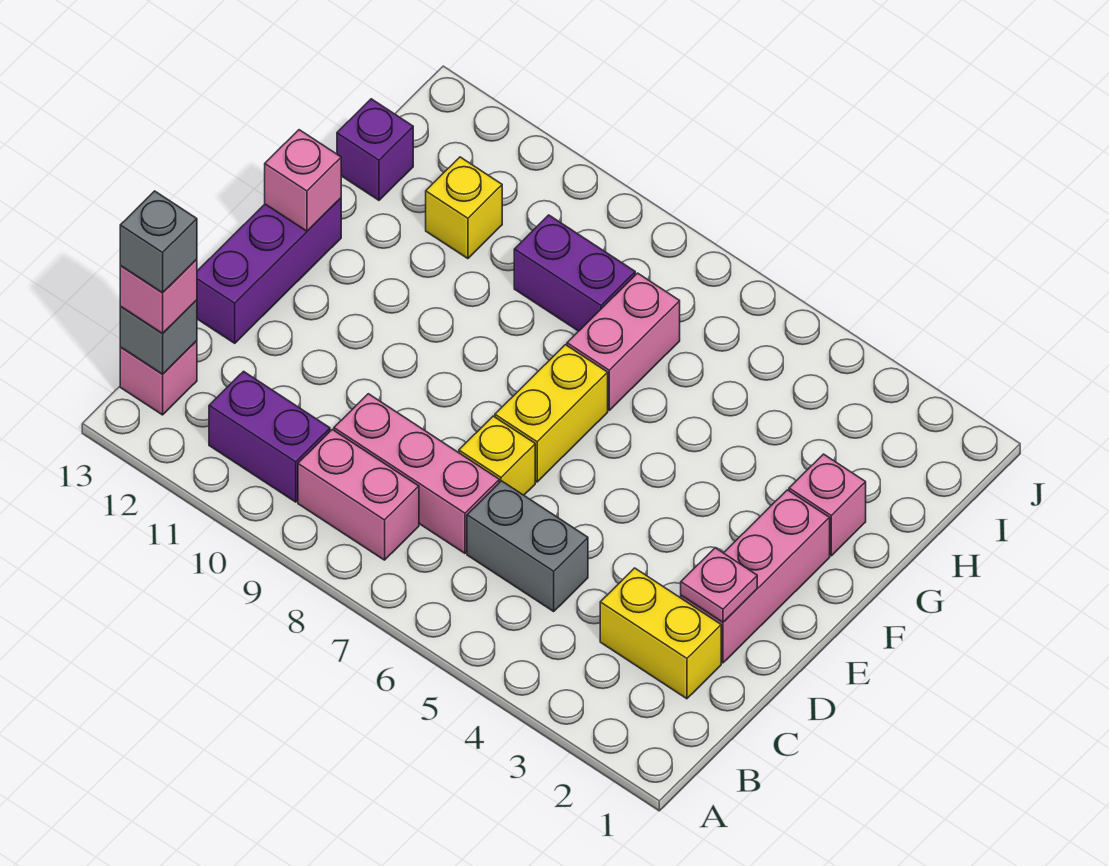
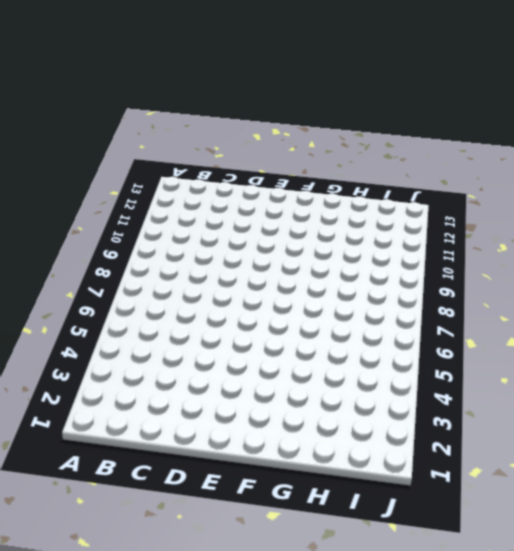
none -> pink brick B8:B9 level 1
none -> purple brick B10:B11 level 1
none -> pink brick B13 level 1

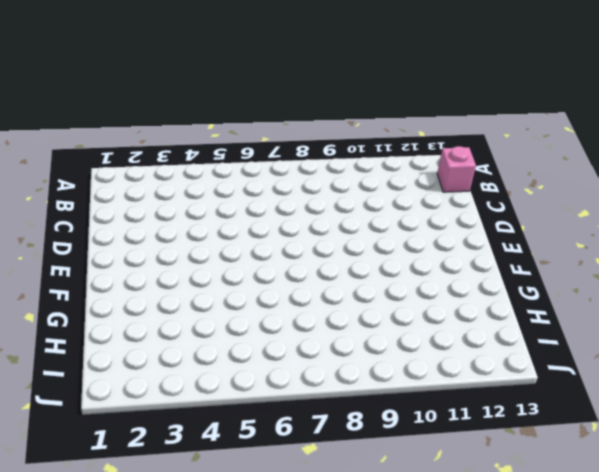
none -> pink brick B8:B9 level 1
none -> purple brick B10:B11 level 1
none -> yellow brick C2:C3 level 1

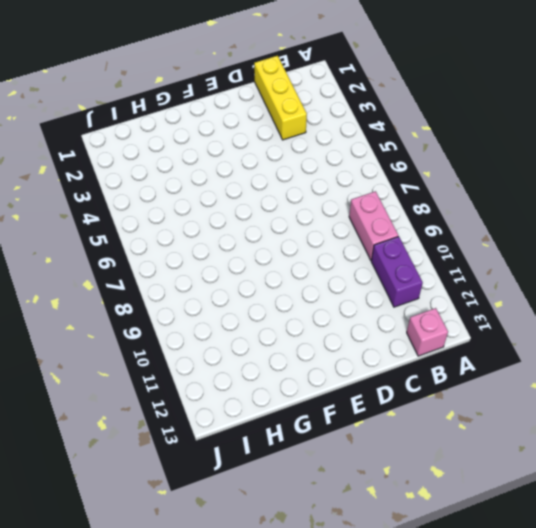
yellow brick C1:C3 level 1 -> yellow brick C2:C3 level 1
none -> grey brick C5:C6 level 1
none -> pink brick C7:C9 level 1
none -> pink brick D2:F2 level 1

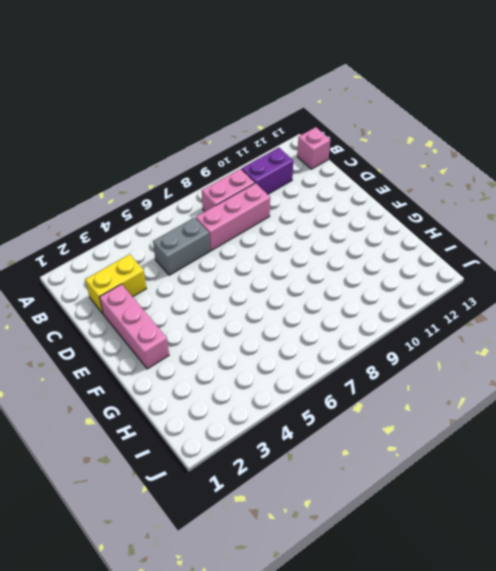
none -> yellow brick D7 level 1
none -> purple brick D13:F13 level 1
none -> yellow brick E7:F7 level 1

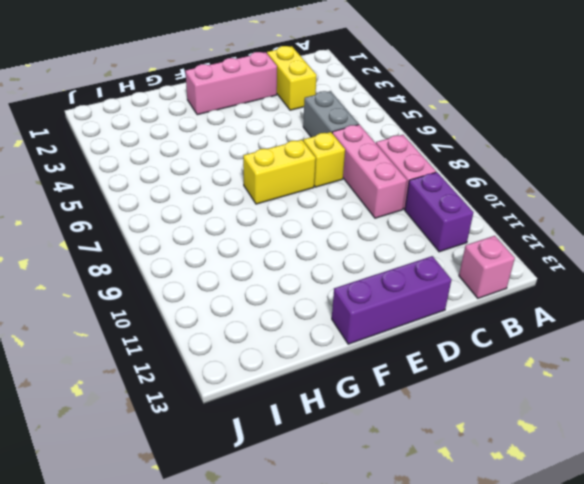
none -> pink brick G2 level 1
none -> pink brick G7:H7 level 1
none -> purple brick H8:H9 level 1

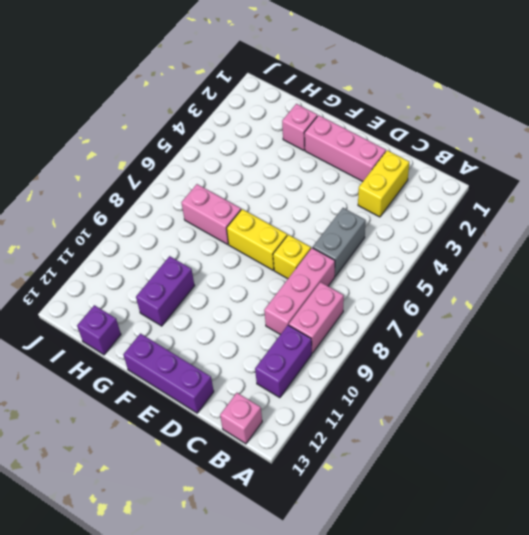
purple brick G10:G11 level 1 -> purple brick H8:H9 level 1
none -> yellow brick H11 level 1
none -> grey brick B13 level 2
none -> pink plate D2 level 2

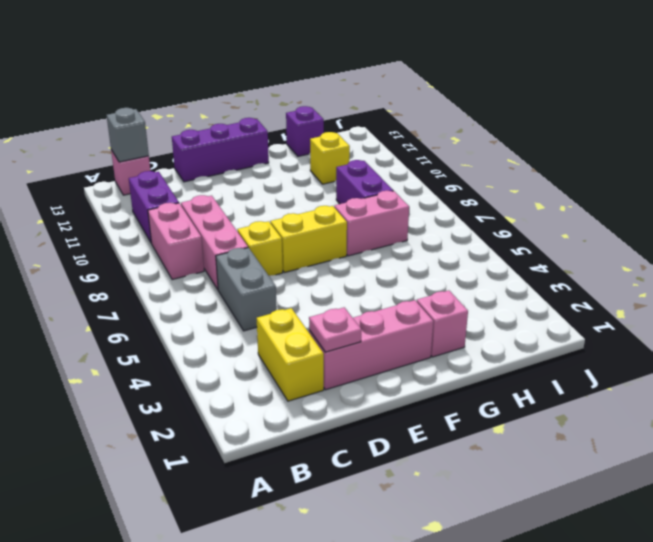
none -> pink brick F13 level 2
none -> pink brick B13 level 3
none -> grey brick B13 level 4

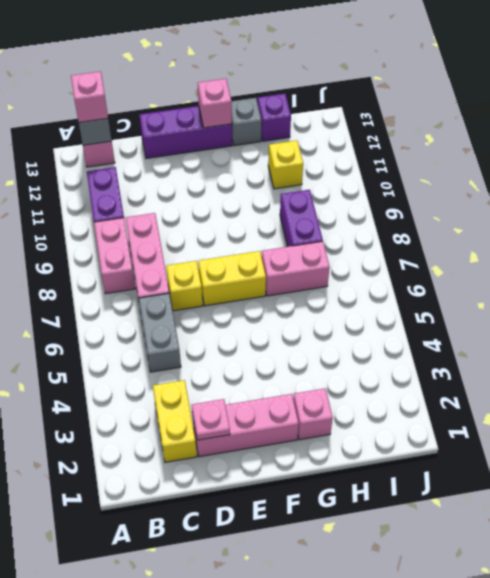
grey brick G13 level 1 -> grey brick B13 level 4

